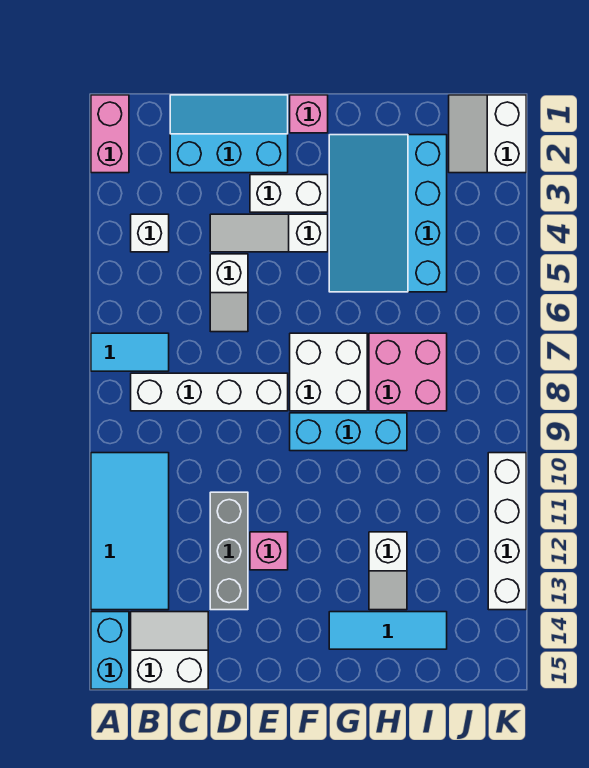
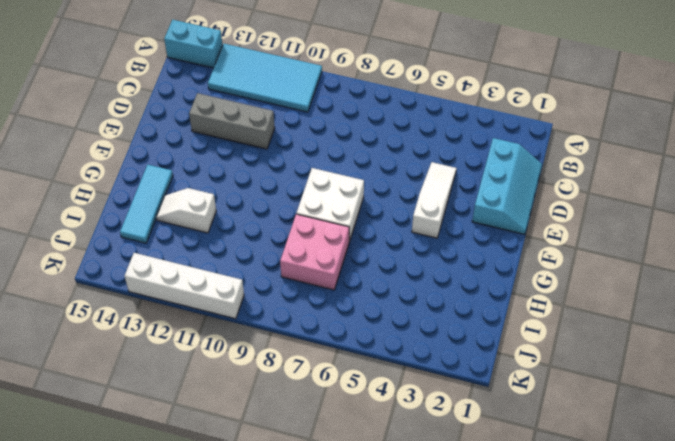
none -> pink brick A1:A2 level 1
none -> cyan tile A7:B7 level 1
none -> white brick B4 level 1

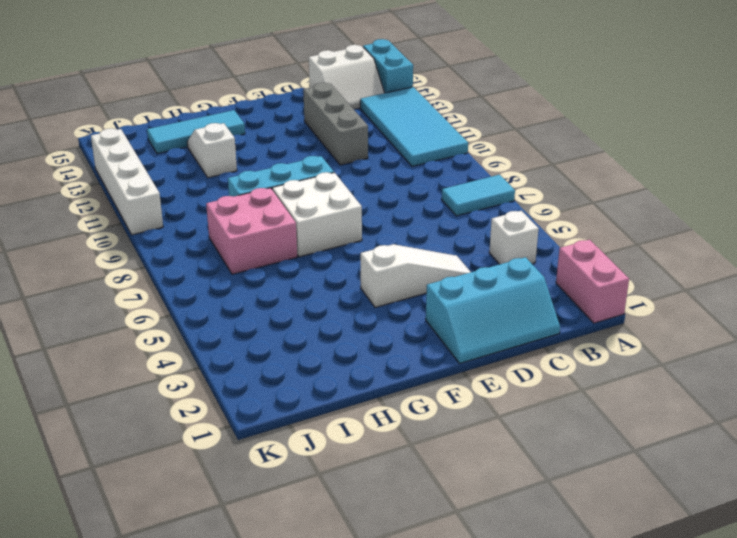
none -> white brick B8:E8 level 1
none -> white slope D5:D6 level 1 top 5
none -> white brick E3:F3 level 1

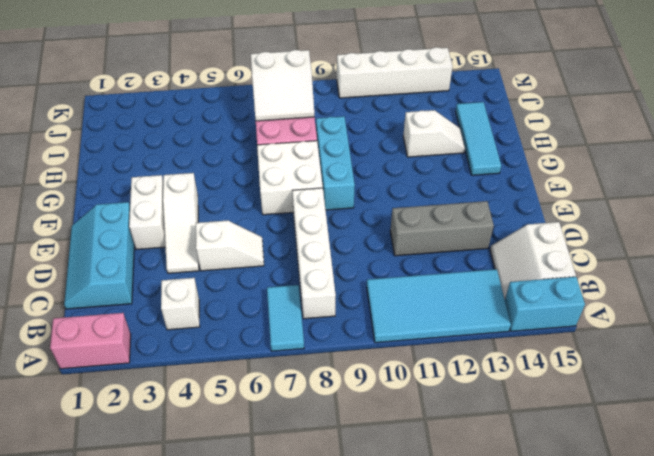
white slope I7:J8 level 2 top J -> white slope J1:K2 level 1 top K
none -> pink brick E12 level 1
none -> pink brick F1 level 1
none -> cyan slope G2:I5 level 1 top I

